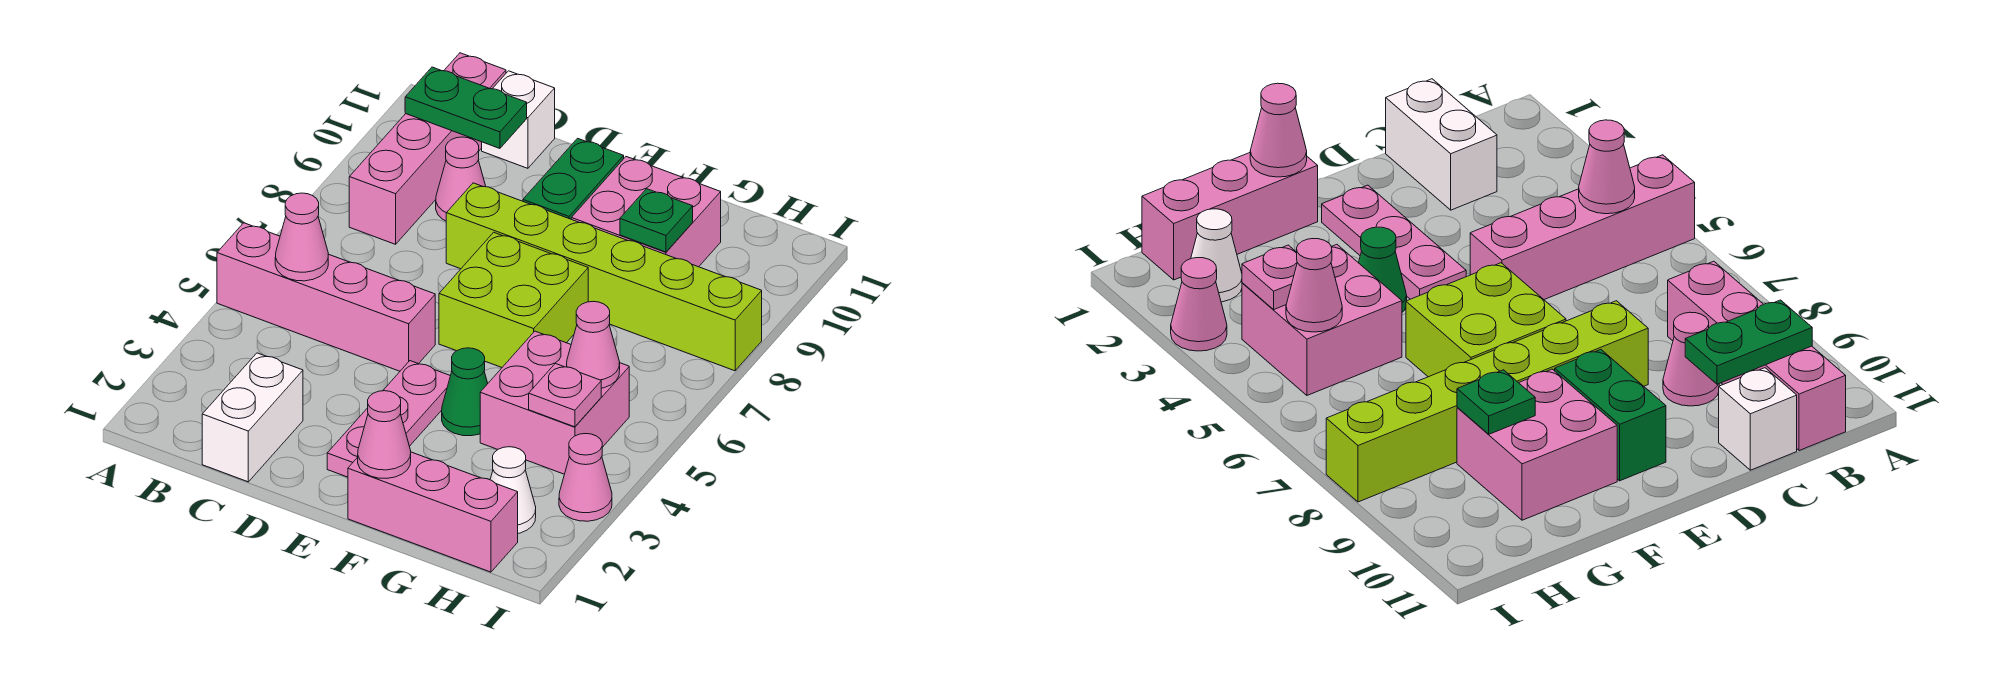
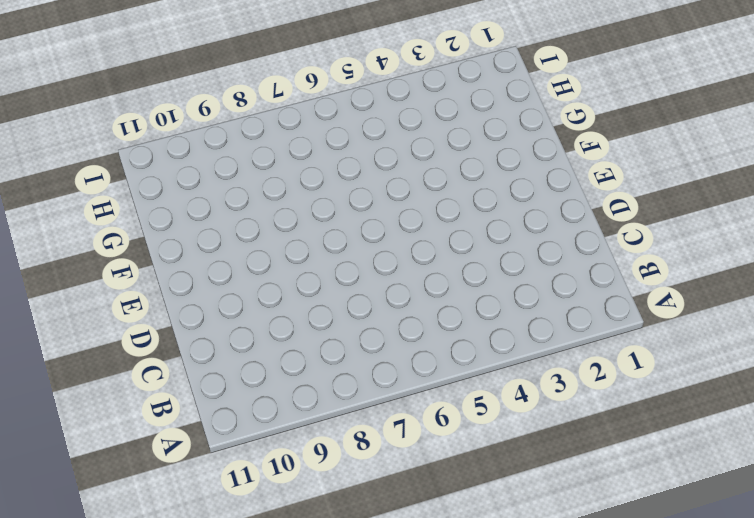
none -> pink brick A5:D5 level 1
none -> pink brick B8:B11 level 1
none -> white brick C1:C2 level 1

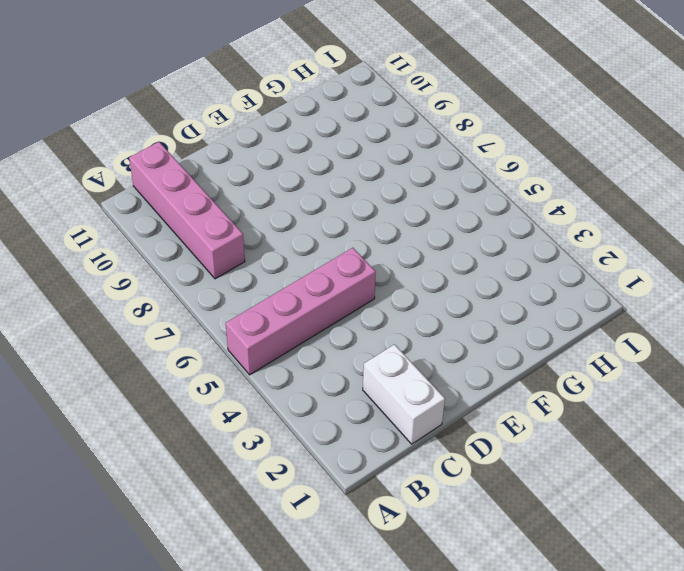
none -> pink cone C9 level 1
none -> white brick C11 level 1
none -> lime brick D8:I8 level 1

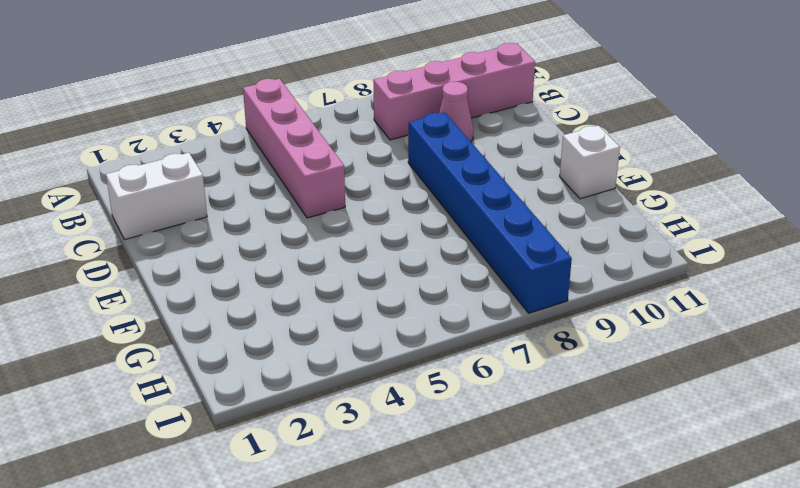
blue brick D8:I8 level 1 -> lime brick D8:I8 level 1
white brick F11 level 1 -> white brick C11 level 1
none -> pink plate E2:E4 level 1
none -> lime brick E6:F7 level 1
none -> green brick E9:E10 level 1

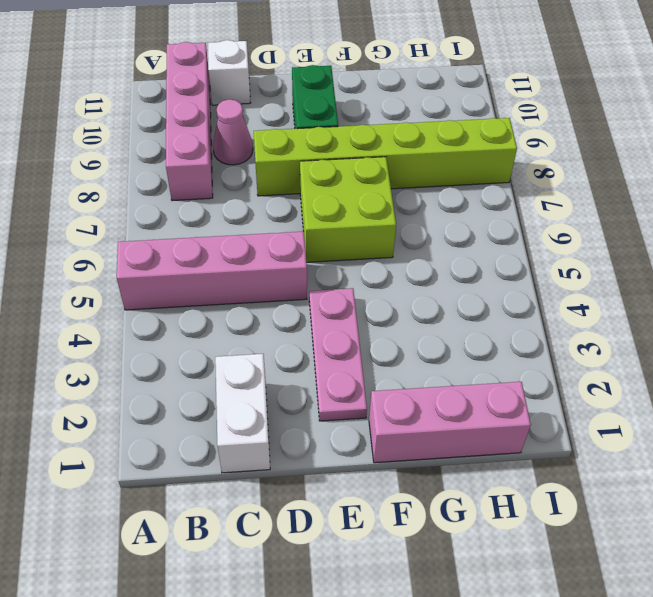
none -> green cone F4 level 1
none -> pink brick F9:G10 level 1
none -> pink brick G4:H5 level 1

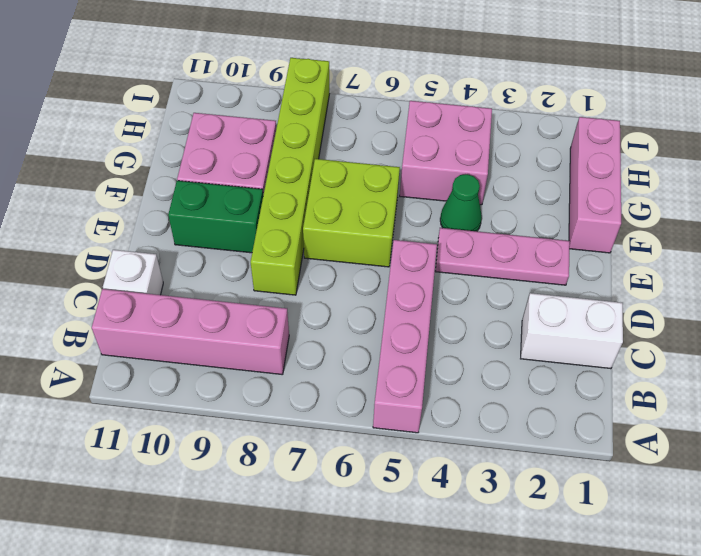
none -> pink cone C9 level 1
none -> white cone H2 level 1
none -> pink cone I3 level 1

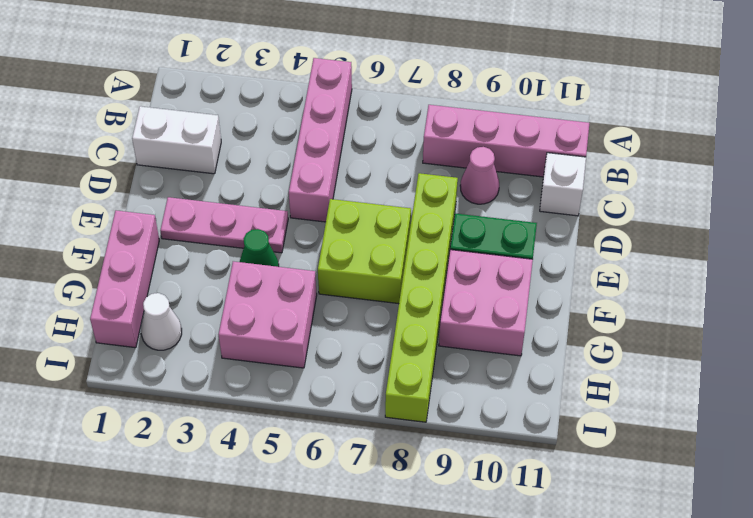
none -> pink cone I3 level 1
none -> pink cone B5 level 2
none -> green plate B10:C10 level 2

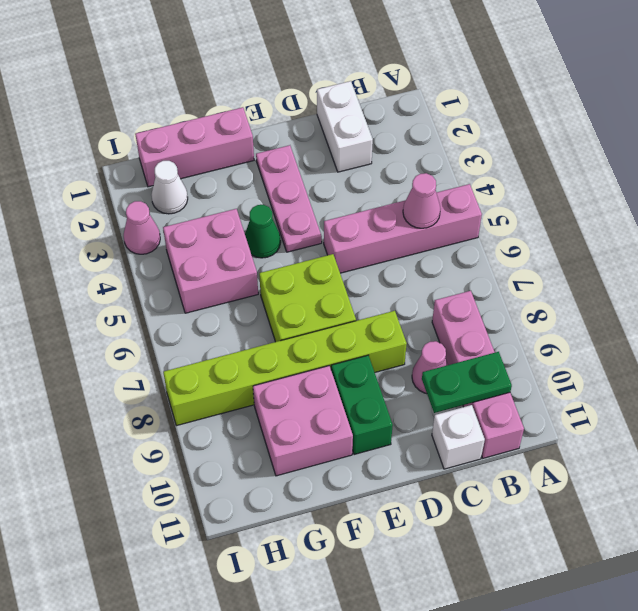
none -> pink cone F1 level 2
none -> green plate G9 level 2
none -> pink plate H4 level 2

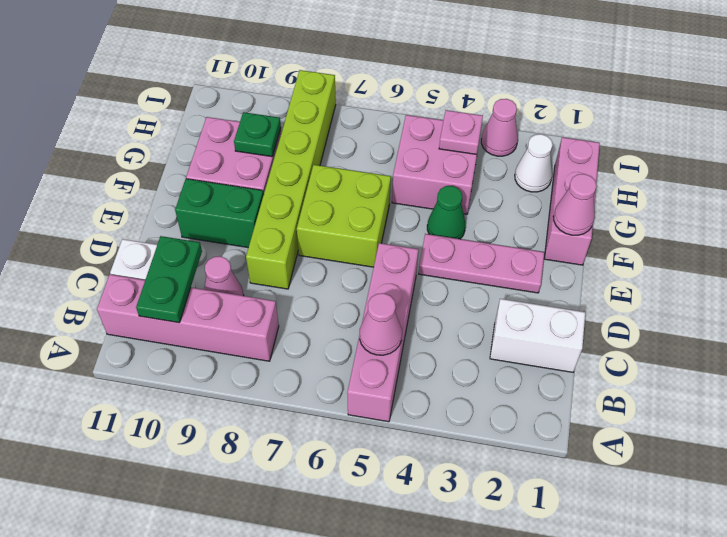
none -> pink cone H5 level 2

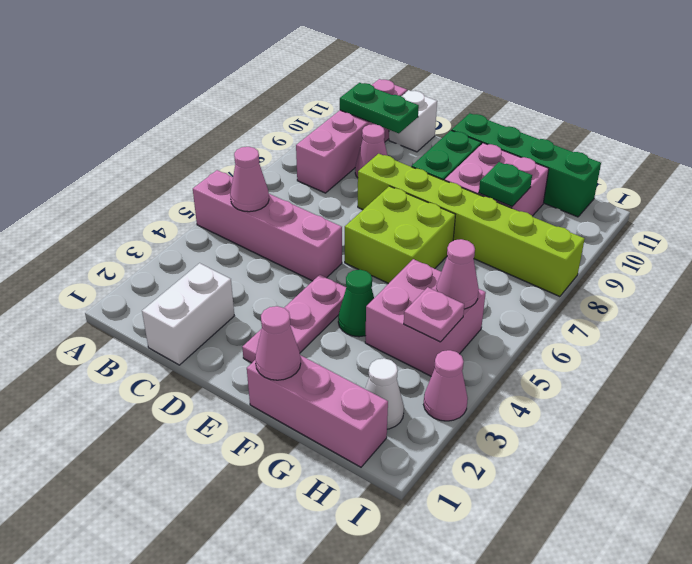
green brick E11:H11 level 1 -> none

